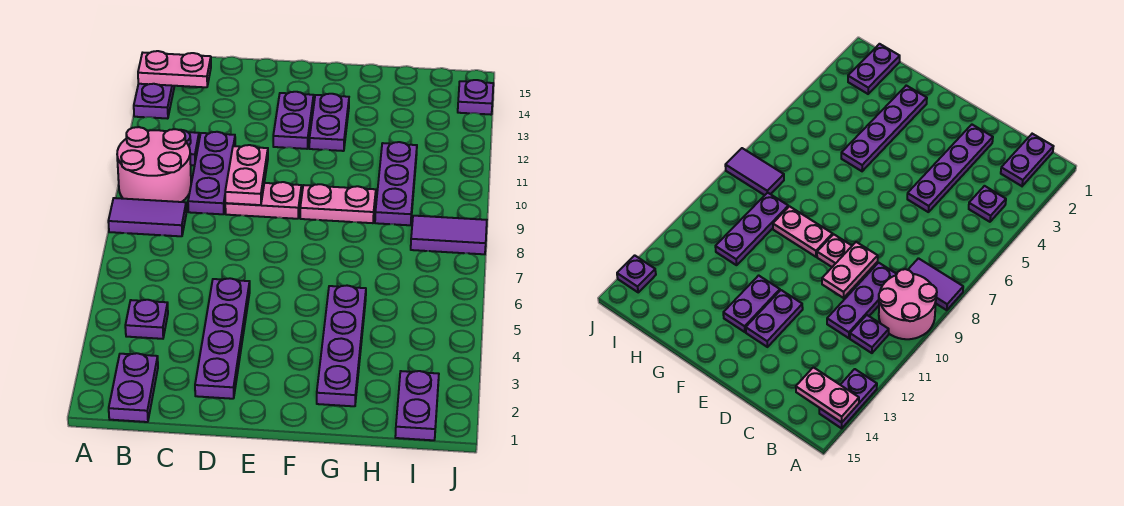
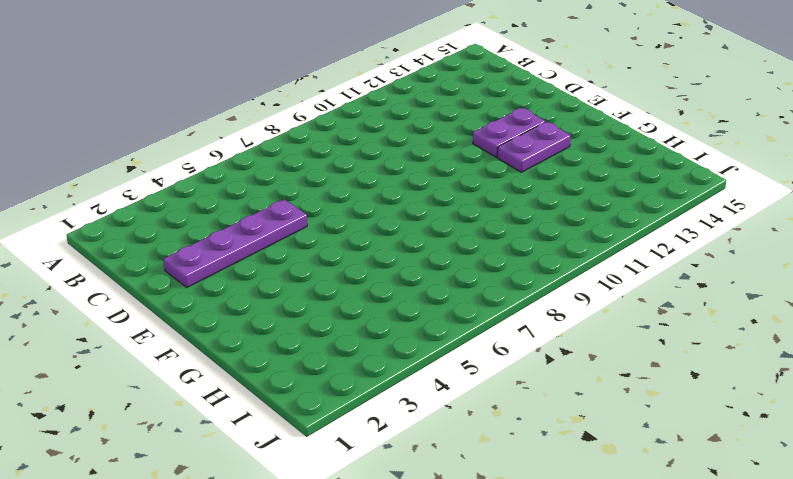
none -> purple tile A8:B8 level 1
none -> pink round brick A9:B10 level 1
none -> purple plate A13:A14 level 1

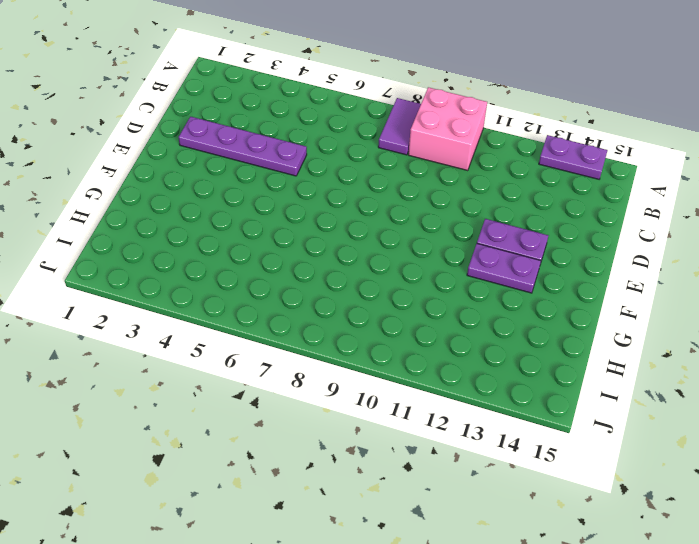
pink brick A9:B10 level 1 -> pink round brick A9:B10 level 1
none -> purple plate B1:B2 level 1
none -> purple plate B4 level 1
none -> purple plate B11 level 1

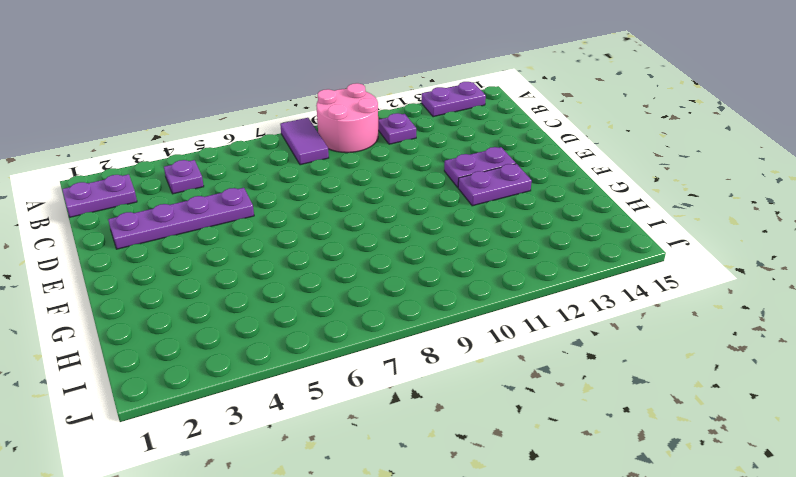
none -> purple plate C9:C11 level 1
none -> pink plate D9:E9 level 1
none -> pink plate F9:G9 level 1

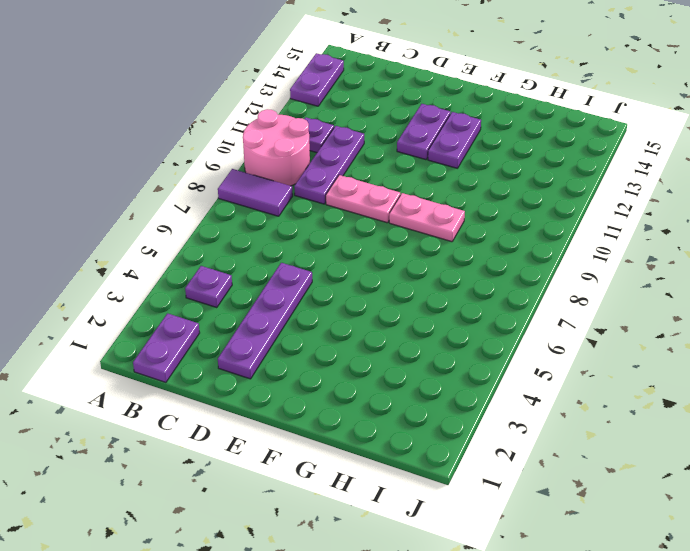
none -> purple plate G2:G5 level 1
none -> purple plate H9:H11 level 1
none -> purple plate I1:I2 level 1

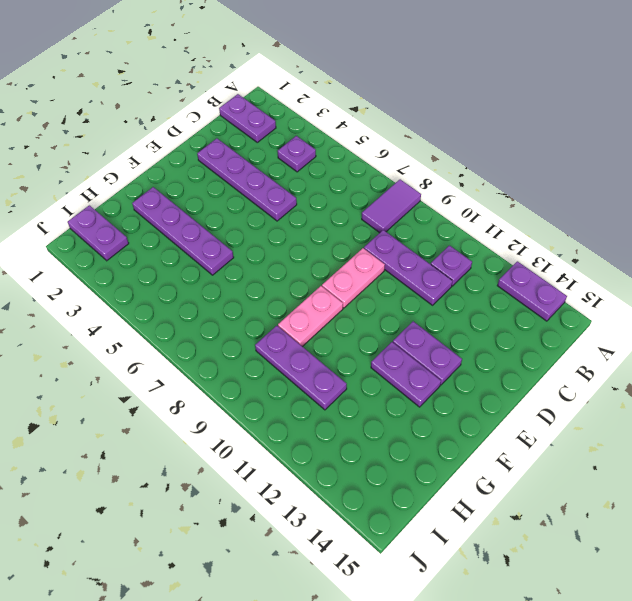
none -> pink round brick A9:B10 level 1
none -> purple tile I8:J8 level 1
none -> purple plate J14 level 1

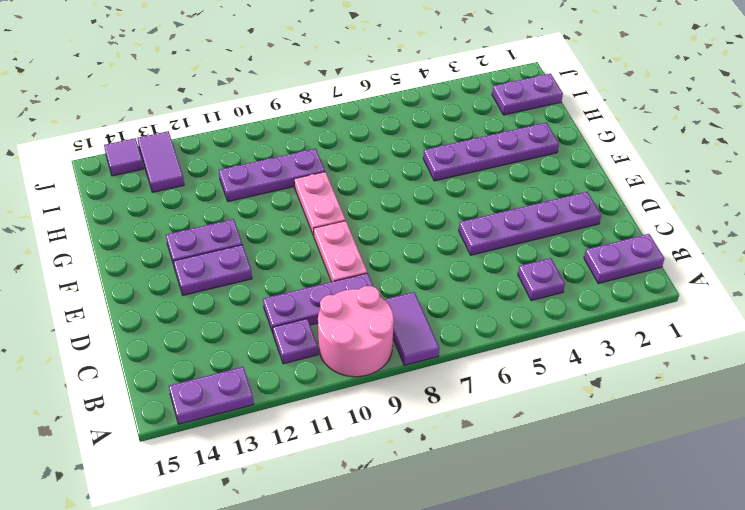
purple tile I13:J13 level 1 -> purple tile I8:J8 level 1
purple tile J14 level 1 -> purple plate J14 level 1
none -> pink plate A14:B14 level 2
none -> pink plate D9:D10 level 2

